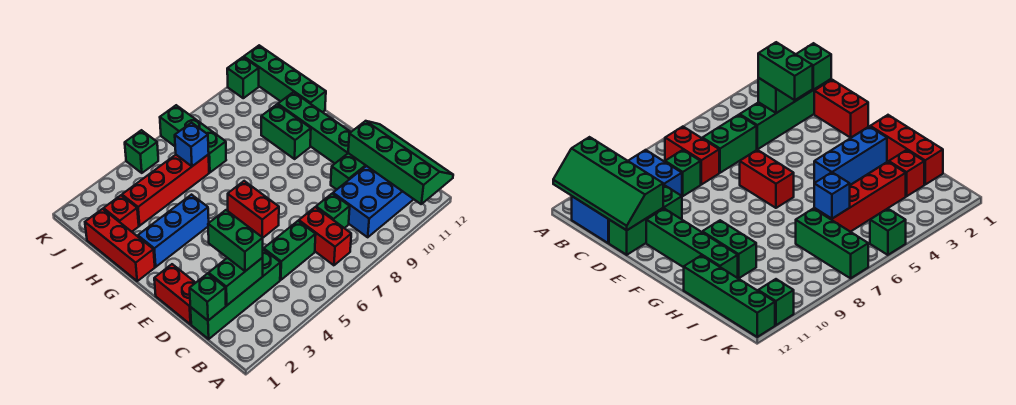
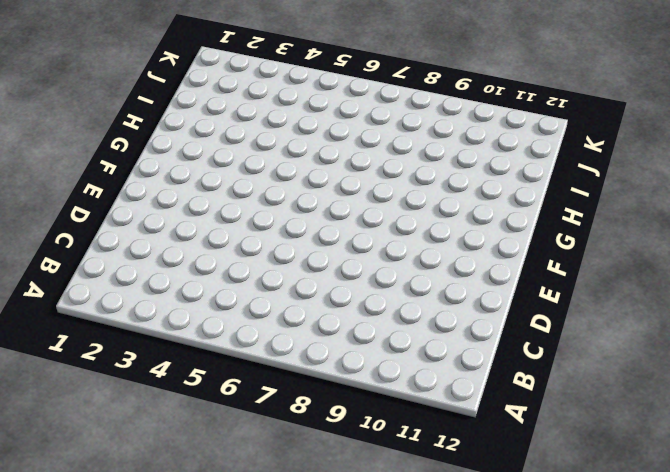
none -> red brick B7:C7 level 1
none -> blue brick B9:C12 level 1
none -> green brick C1:C4 level 1

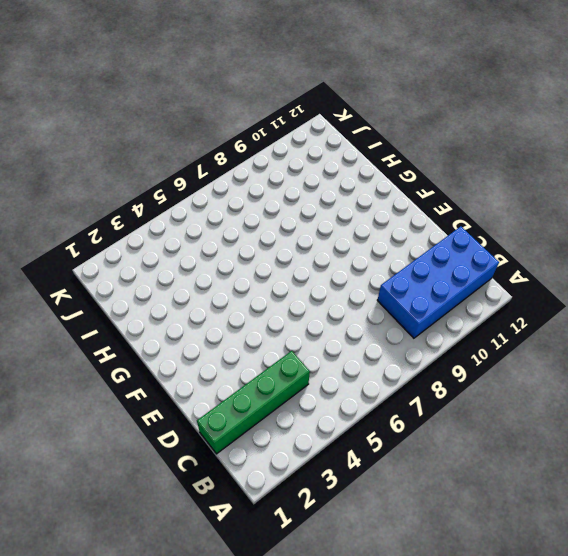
none -> red brick B7:C7 level 1
none -> green brick C5:C6 level 1
none -> green brick C8 level 1

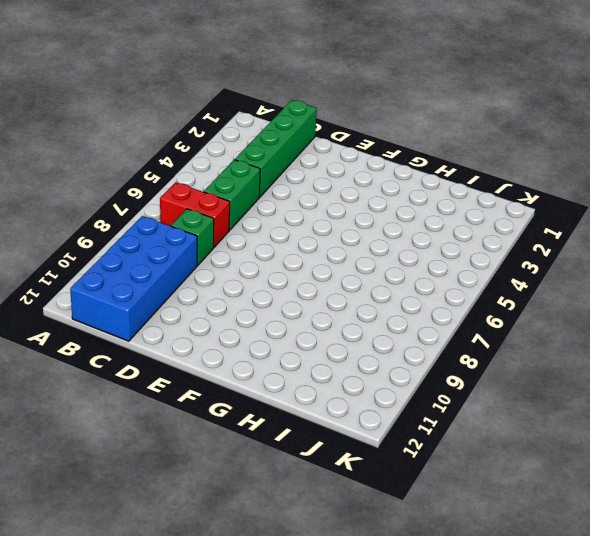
none -> red brick D1:E1 level 1
none -> green brick D10:D12 level 1
none -> red brick E6:F6 level 1

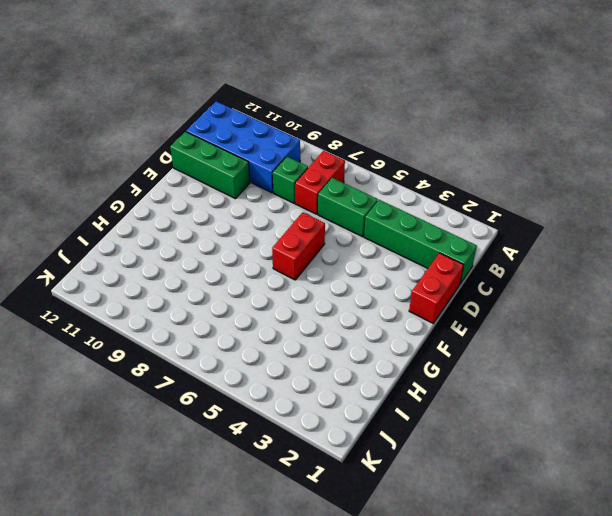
none -> green brick E11:H11 level 1
none -> red brick G1:I1 level 1
none -> blue brick G2:G4 level 1

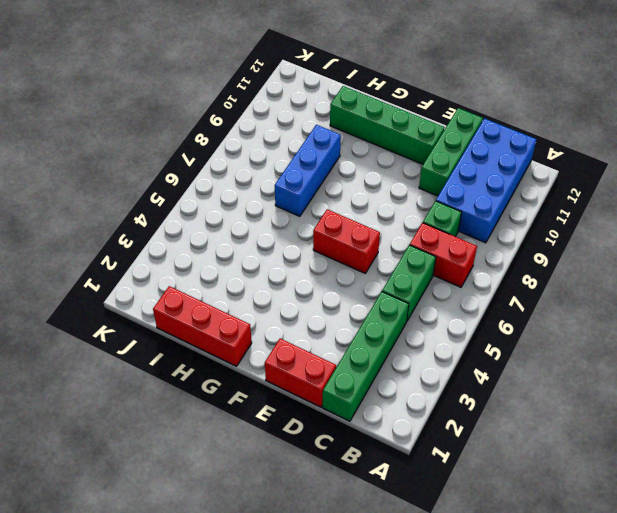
blue brick H7:H9 level 1 -> blue brick G2:G4 level 1
none -> green brick G10:H10 level 1
none -> green brick H12:K12 level 1
none -> red brick I2 level 1

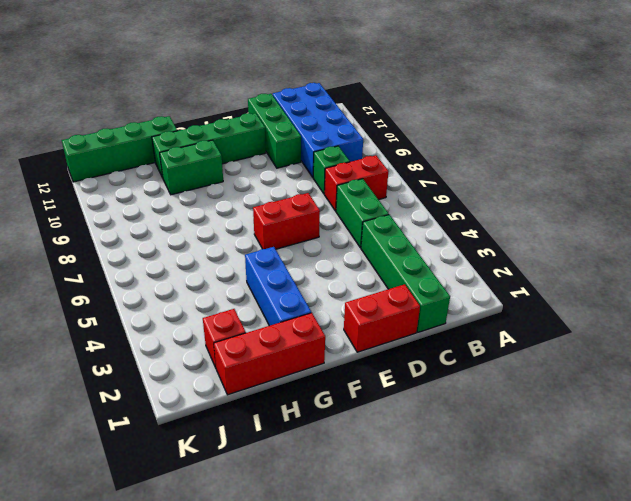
none -> red brick I3:I6 level 1
none -> green brick I7:K7 level 1
none -> green brick K5 level 1

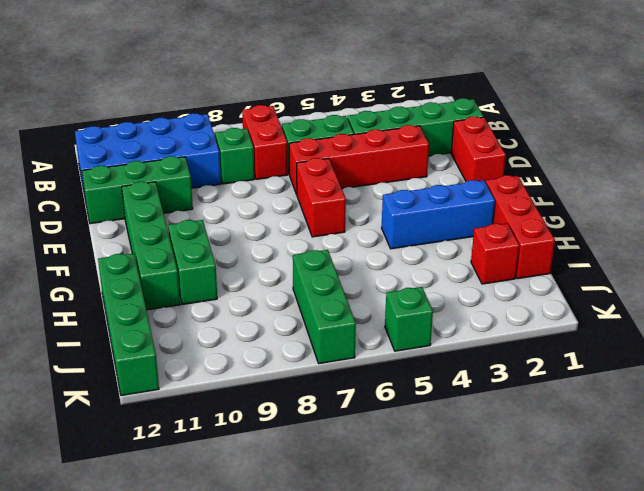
red brick D3:D6 level 1 -> red brick I3:I6 level 1
none -> green brick K11 level 1
none -> green slope A11:D12 level 2 top 11
none -> green brick C1 level 2

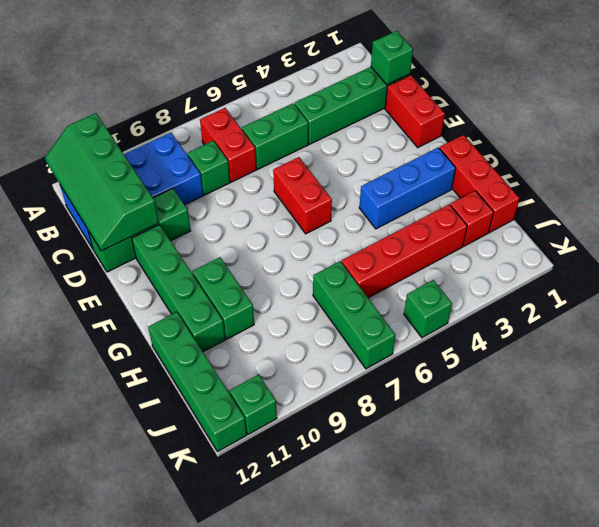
none -> green brick C2:C3 level 2
none -> blue brick I6 level 2
none -> green brick C3:D3 level 3

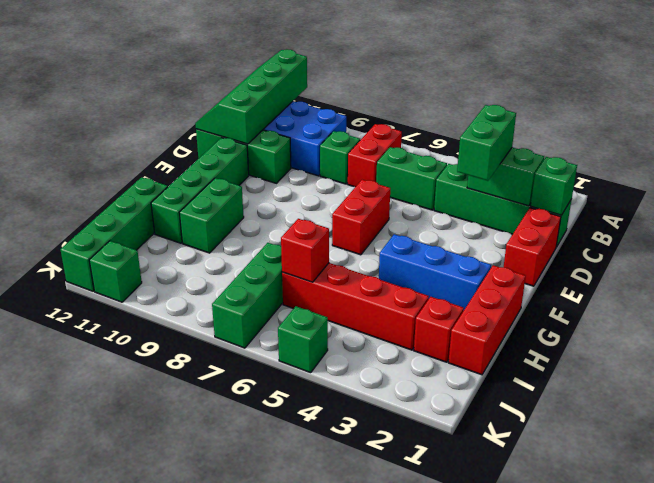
red brick I6 level 2 -> blue brick I6 level 2

